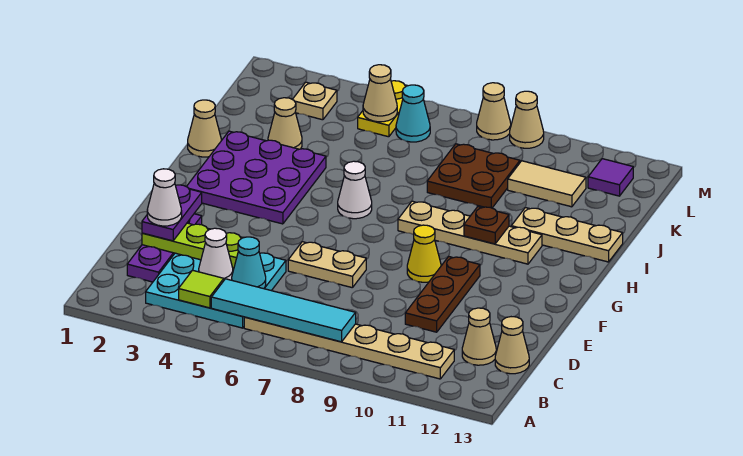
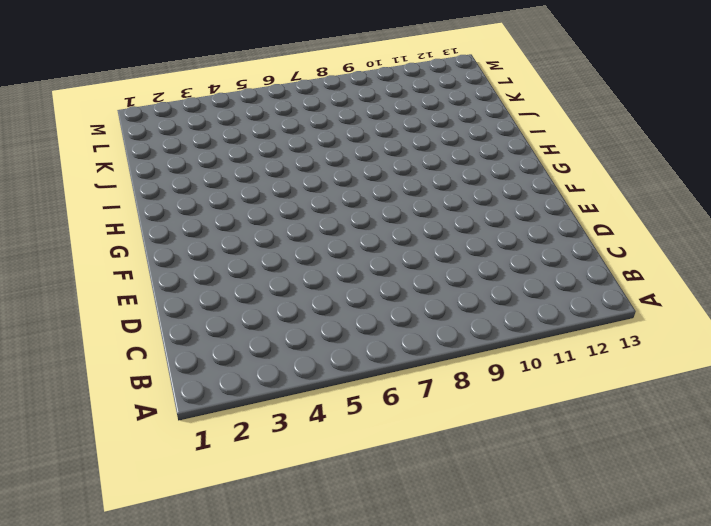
none -> cyan plate B3:D5 level 1
none -> tan plate B6:B11 level 1
none -> purple plate C2:E2 level 1
none -> tan cone C12 level 1

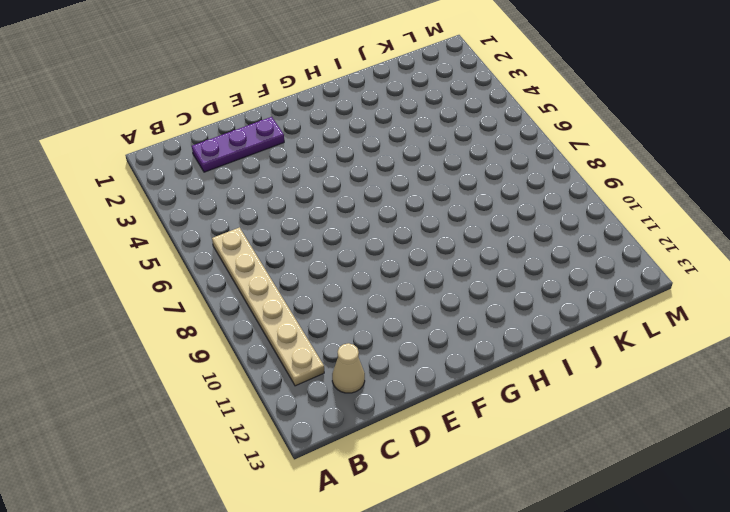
none -> cyan plate B3:D5 level 1
none -> tan cone C13 level 1
none -> brown plate D10:F10 level 1
none -> tan plate E6:E7 level 1

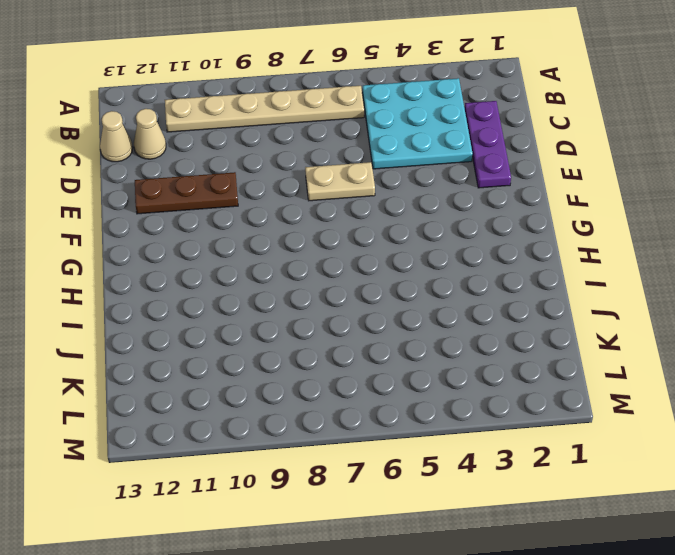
brown plate E10:E12 level 1 -> brown plate D10:F10 level 1
none -> yellow cone F9 level 1
none -> purple plate G2:I4 level 1
none -> white cone H6 level 1
none -> tan plate H8:H11 level 1

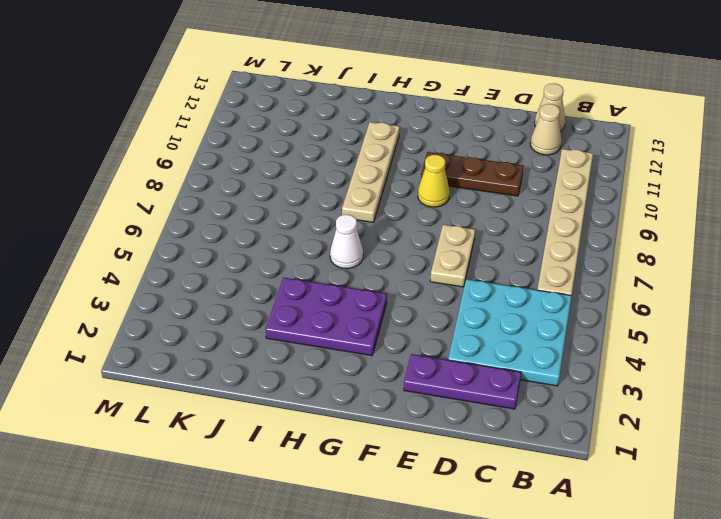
purple plate G3:I4 level 1 -> purple plate G2:I4 level 1
none -> tan cone I1 level 1
none -> tan plate I11:I13 level 1
none -> tan cone J3 level 1
none -> brown plate J8:K9 level 1

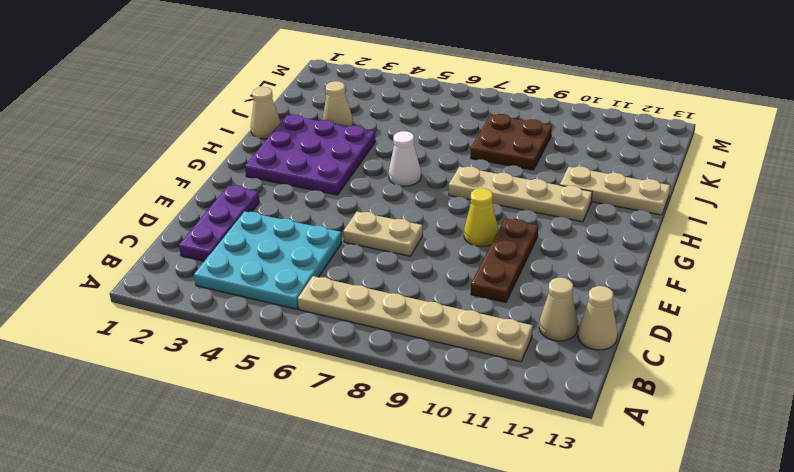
none -> tan tile K10:K11 level 1
none -> tan plate L3 level 1
none -> yellow plate L5:M5 level 1
none -> cyan cone L6 level 1

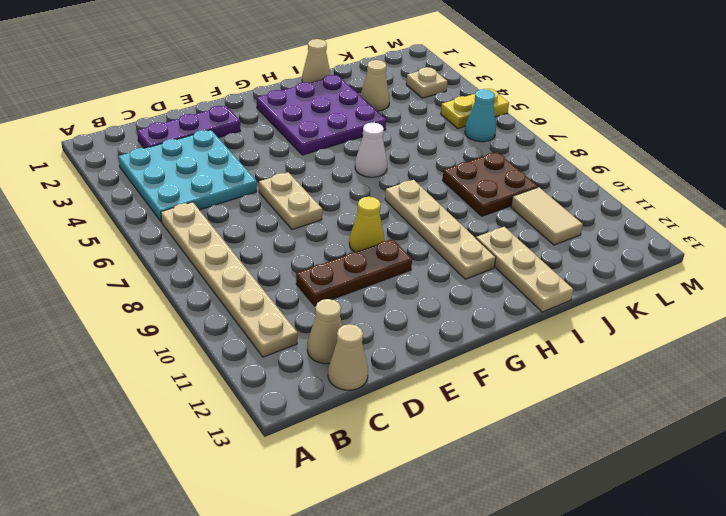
none -> purple tile L12 level 1
none -> tan cone M8 level 1
none -> tan cone M9 level 1
none -> lime tile B4 level 2

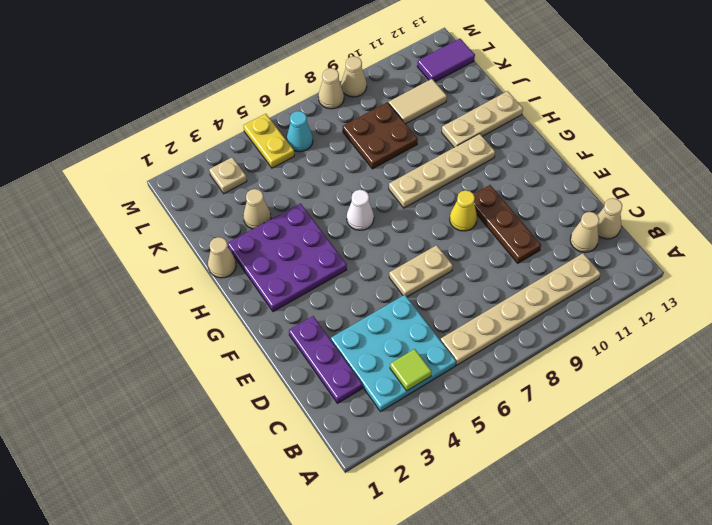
purple tile L12:L13 level 1 -> purple tile L12 level 1
none -> cyan tile B5:B8 level 2
none -> white cone C4 level 2
none -> cyan cone C5 level 2
none -> lime plate D2:D4 level 2

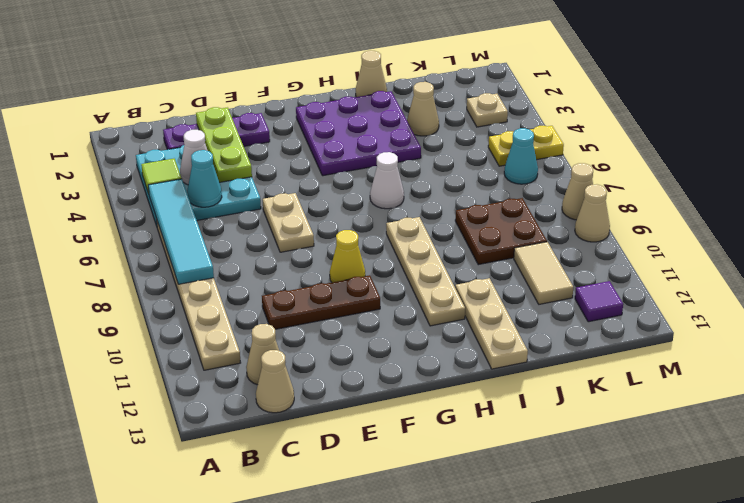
none -> brown plate H10 level 2
none -> tan cone L5 level 2
none -> purple plate D2:E2 level 3
none -> white cone D2 level 4

